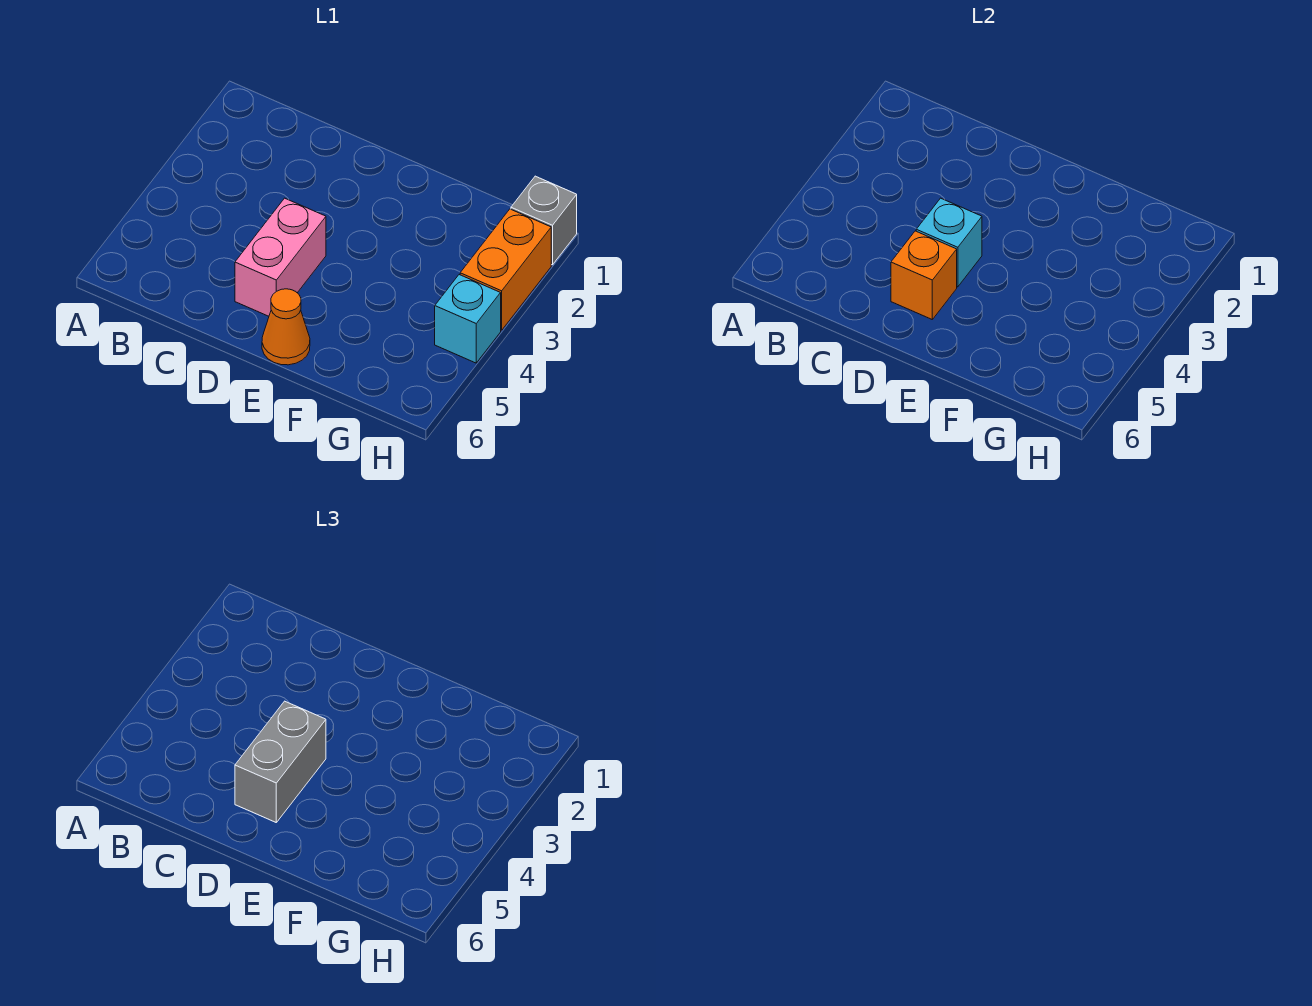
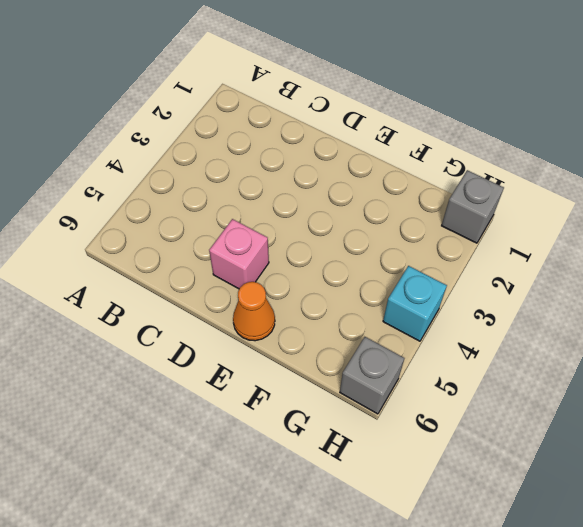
pink brick D5 level 1 -> pink brick D4:D5 level 1
grey brick H6 level 1 -> none
none -> orange brick H2:H3 level 1
none -> cyan brick D4 level 2

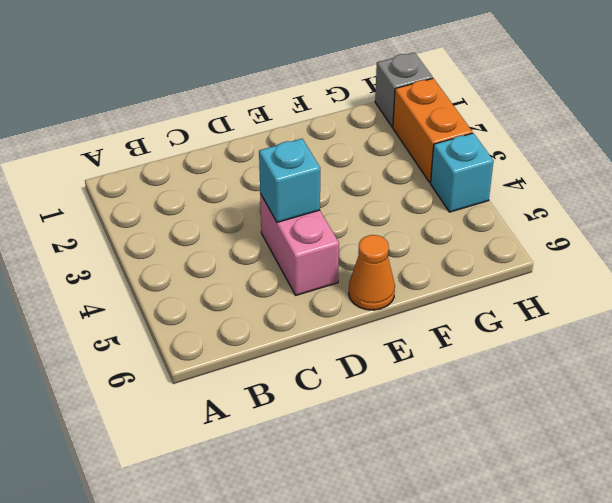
none -> orange brick D5 level 2
none -> grey brick D4:D5 level 3

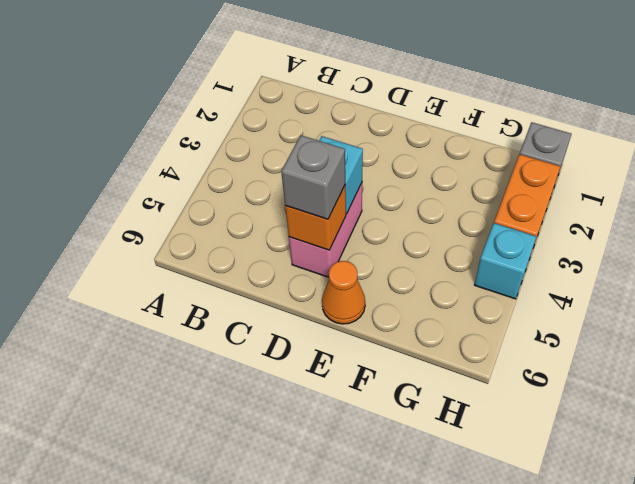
grey brick D5 level 3 -> grey brick D4:D5 level 3

